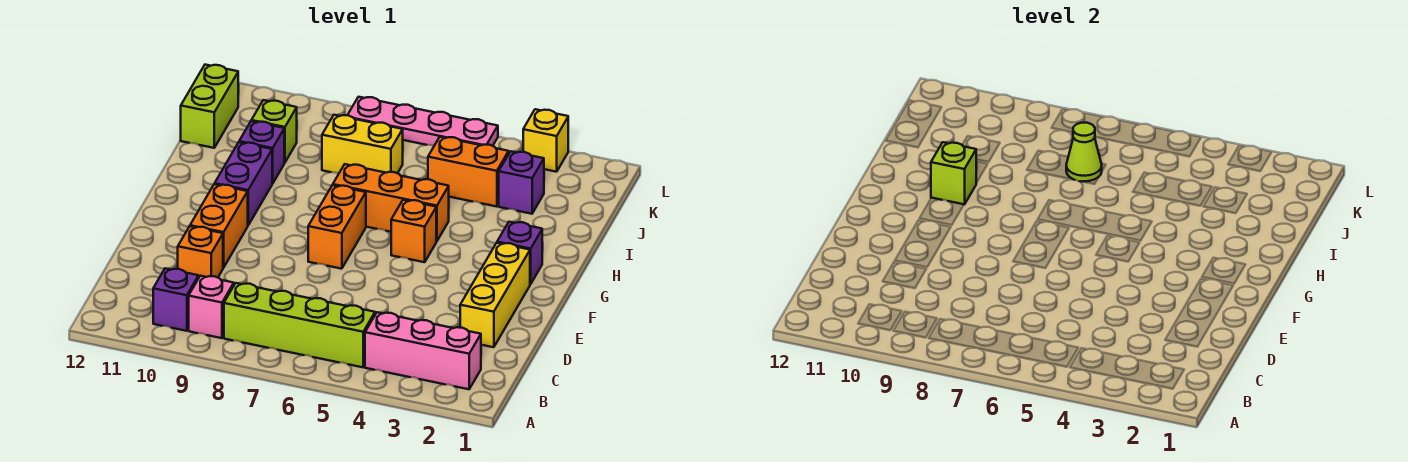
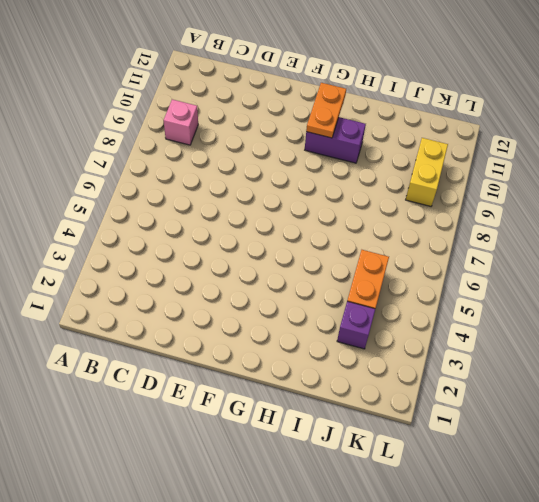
orange plate G10:G11 level 2 -> none
yellow brick K9:K10 level 1 -> yellow brick J7:J8 level 1
none -> pink brick B2:B4 level 1
none -> lime brick B5:B8 level 1
none -> purple brick B10 level 1

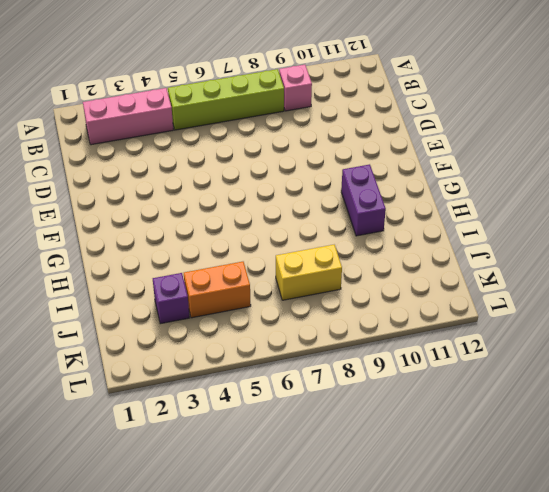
none -> purple brick B10 level 1
none -> yellow brick D2:F2 level 1
none -> orange brick D10 level 1

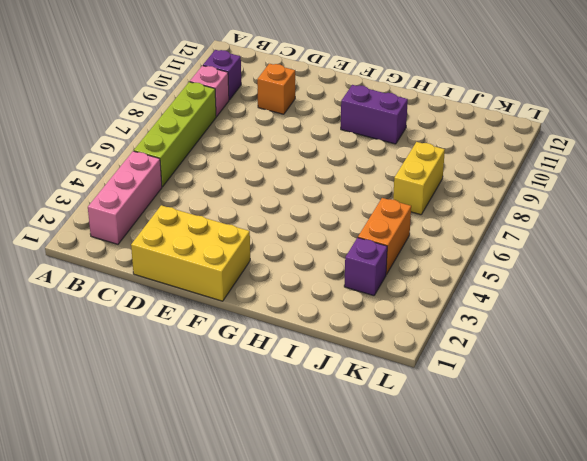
yellow brick D1:F2 level 1 -> yellow brick D2:F2 level 1
none -> orange brick E10:F10 level 1
none -> orange brick F7:G7 level 1
none -> purple brick G2 level 1

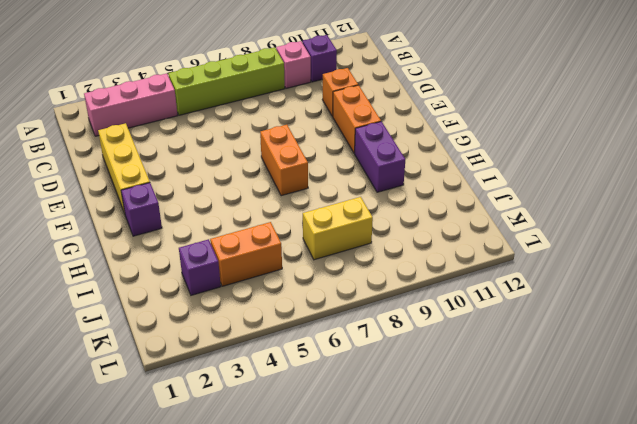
none -> orange brick G5 level 1
none -> orange brick H5:H7 level 1
none -> purple brick I10 level 1

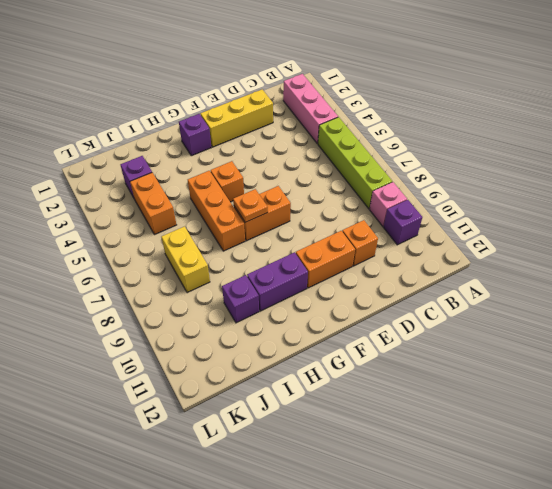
orange plate G7 level 2 -> none
none -> lime brick J10 level 1
none -> lime brick J12:K12 level 1
none -> yellow brick L3 level 1

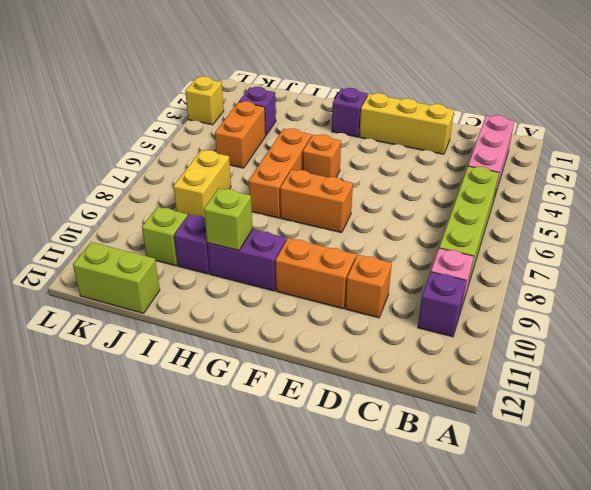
none -> pink plate L5:L8 level 1
none -> lime cone J7 level 2

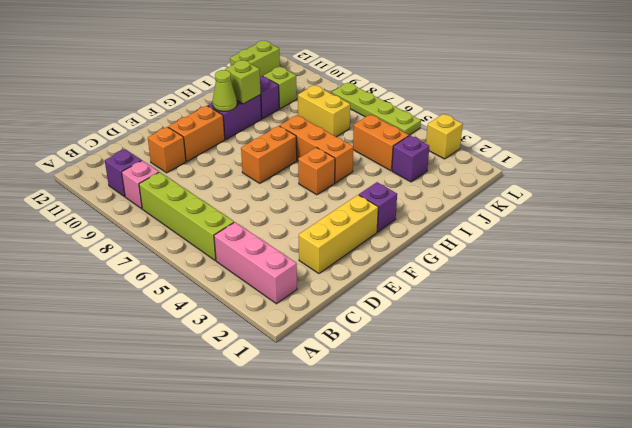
lime cone G10 level 2 -> lime cone J7 level 2
lime plate L5:L8 level 1 -> pink plate L5:L8 level 1

